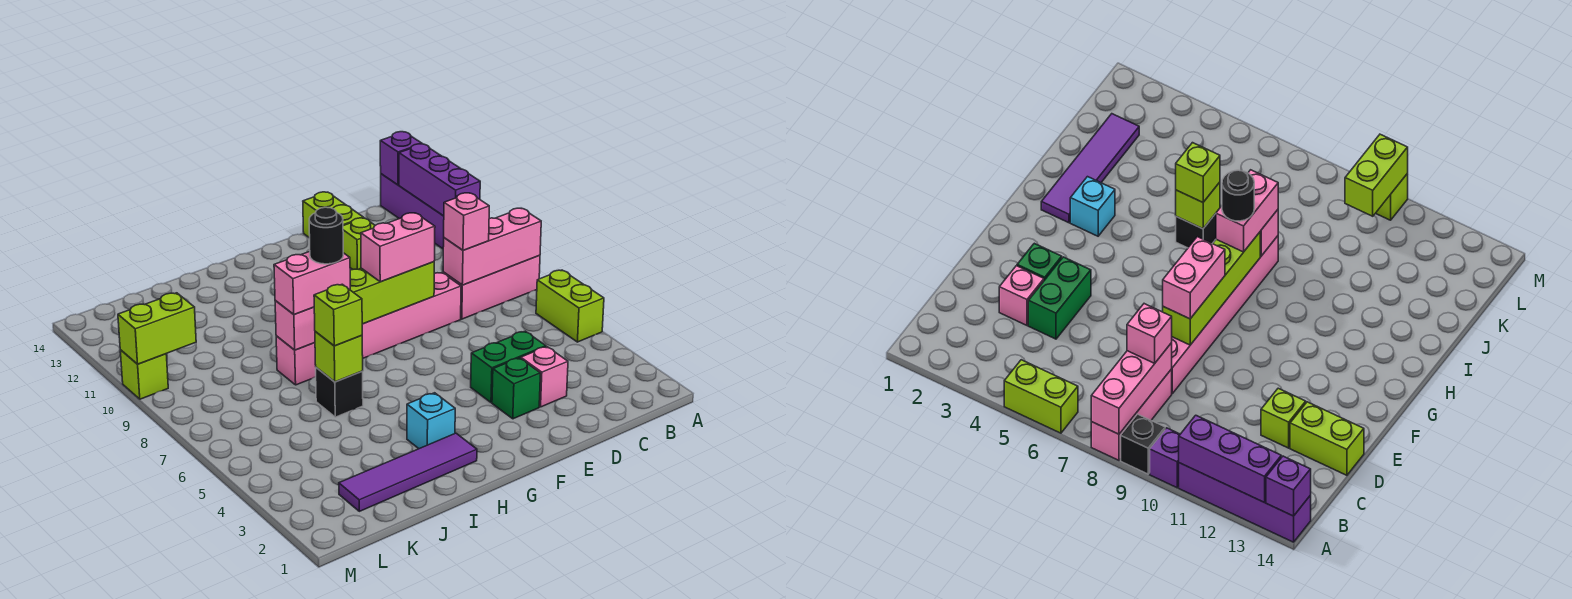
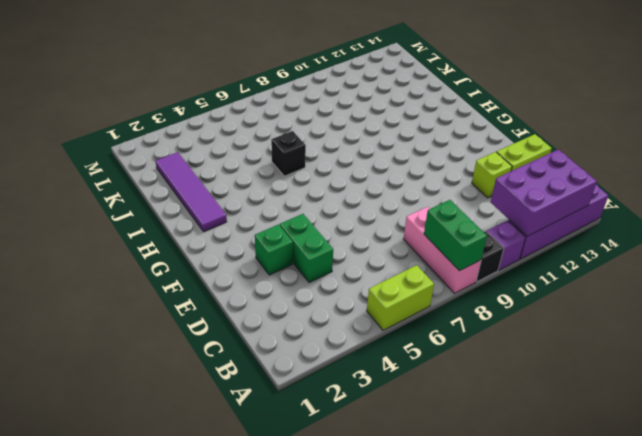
green brick A8:B8 level 2 -> pink brick A8:C8 level 2
purple brick A11:B13 level 2 -> purple brick A11:A13 level 2
none -> pink brick D3 level 1
none -> pink brick D8:I8 level 1
none -> cyan brick H3 level 1

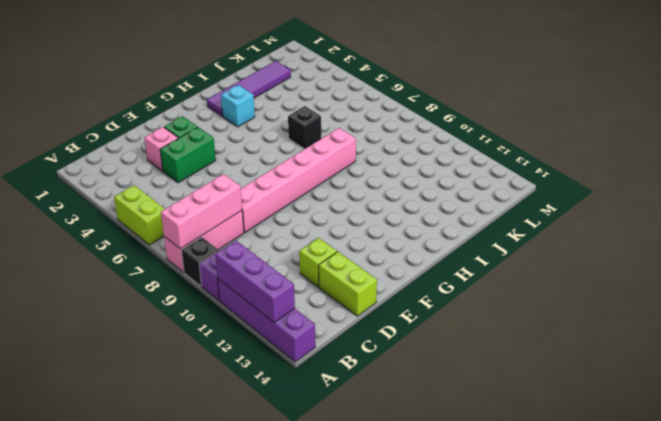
none -> lime brick M10 level 1
none -> purple brick A14 level 2
none -> lime brick E8:H8 level 2

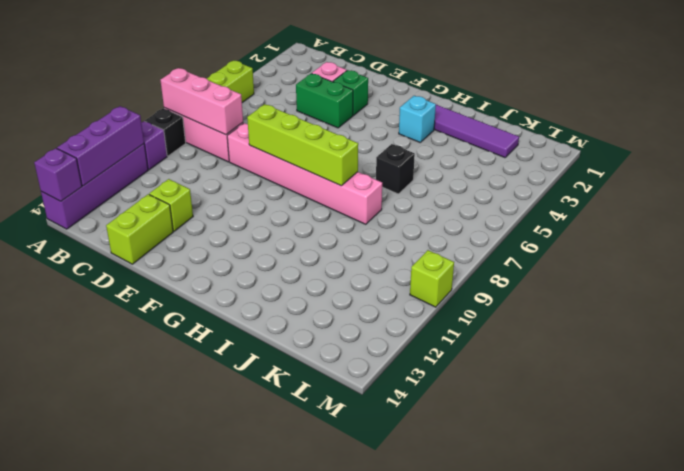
none -> lime brick I6 level 2
none -> pink brick I8 level 2
none -> lime brick L10:M10 level 2

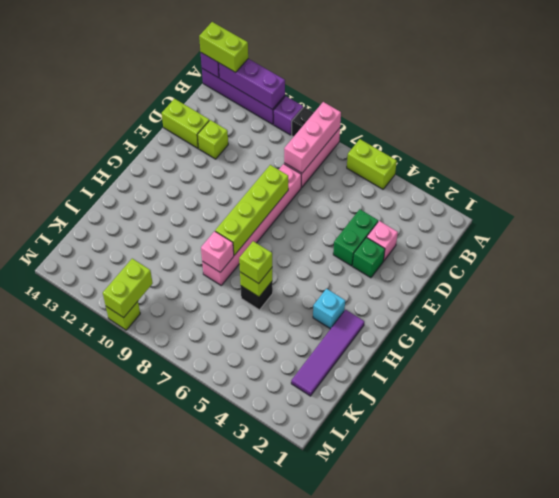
lime brick A13:A14 level 3 -> none
none -> pink brick C8 level 3
none -> pink brick E8:F8 level 3
none -> pink brick H8:I8 level 3

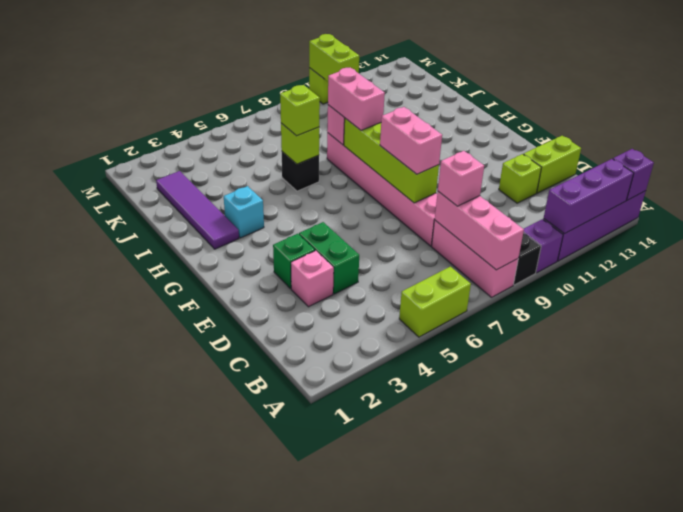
none -> black round brick H8 level 4

